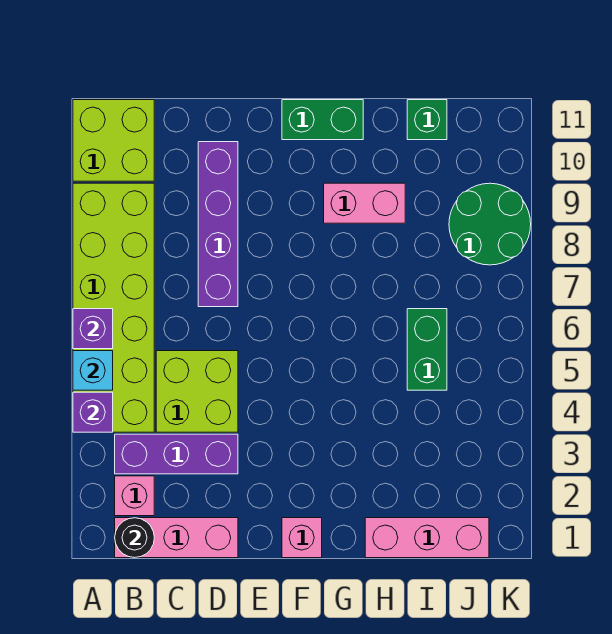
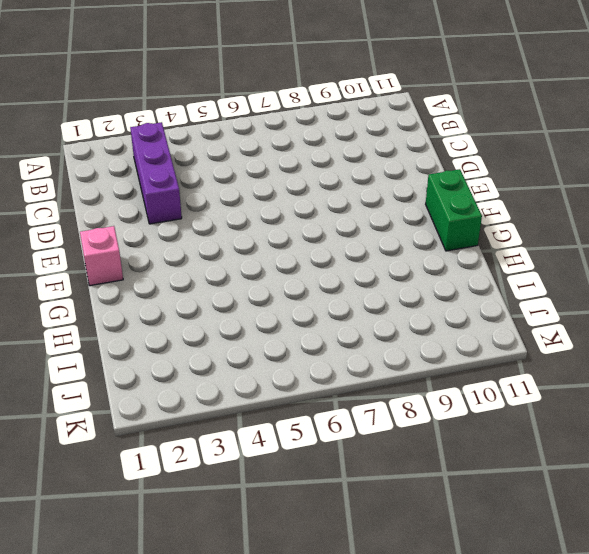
none -> lime brick A4:B9 level 1
none -> lime brick A10:B11 level 1
none -> pink brick B1:D1 level 1

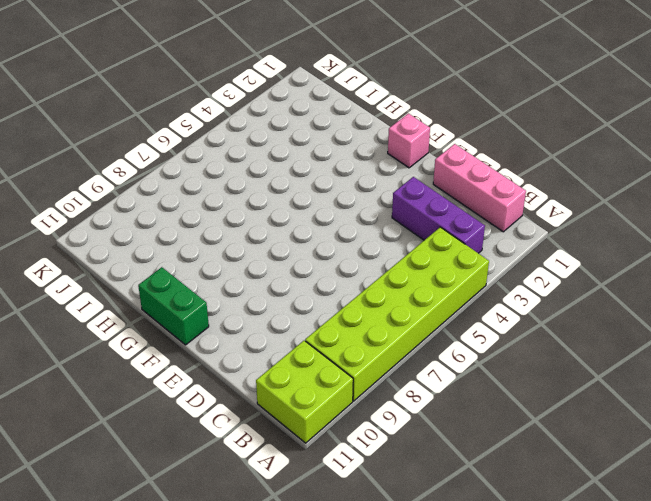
none -> pink brick B2 level 1
none -> lime brick C4:D5 level 1
none -> purple brick D7:D10 level 1

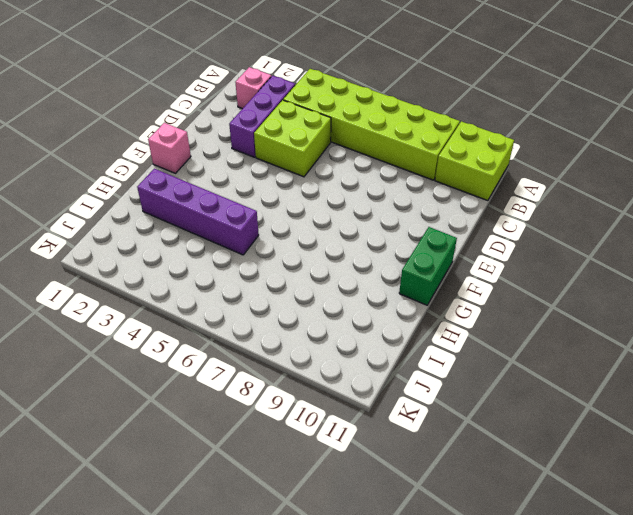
purple brick H2:H5 level 1 -> purple brick D7:D10 level 1
none -> pink brick B1:D1 level 1
none -> pink brick G9:H9 level 1
none -> pink brick H1:J1 level 1

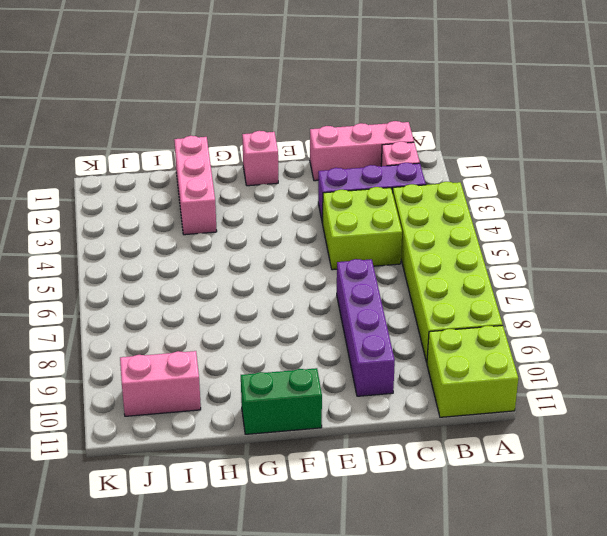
pink brick H1:H3 level 1 -> pink brick H1:J1 level 1
pink brick I10:J10 level 1 -> pink brick G9:H9 level 1
none -> green brick I5:I6 level 1
none -> green brick I11 level 1
none -> green round brick J8:K9 level 1

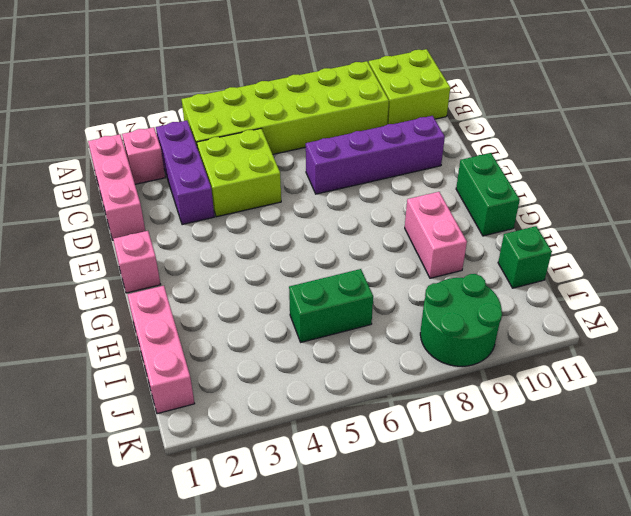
none -> purple brick A4 level 2
none -> cyan brick A5 level 2
none -> purple brick A6 level 2

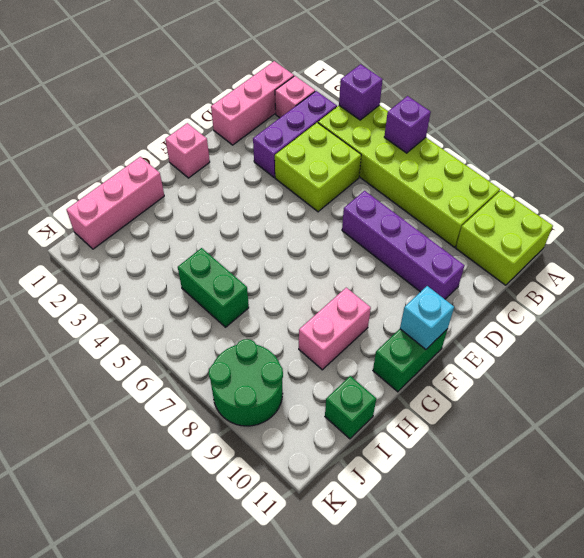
cyan brick F11 level 2 -> cyan brick A5 level 2
none -> black round brick B1 level 2

